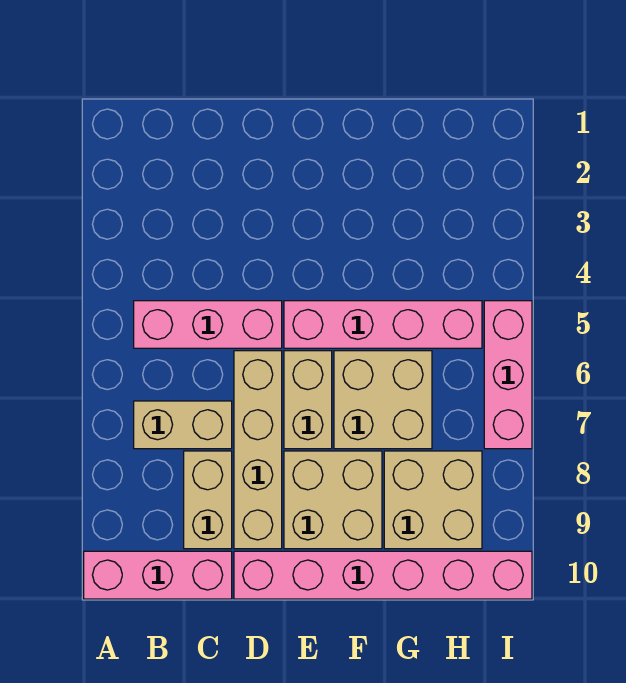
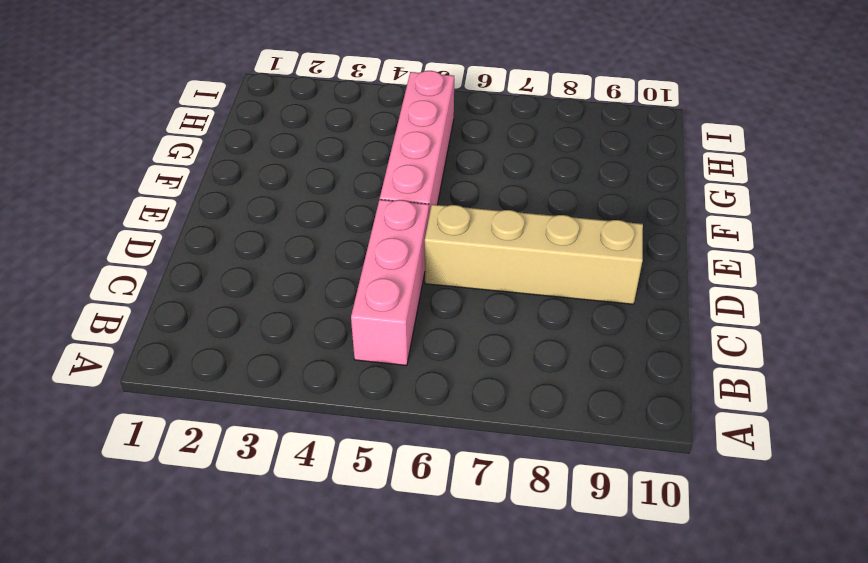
none -> pink brick A10:C10 level 1
none -> tan brick B7:C7 level 1
none -> tan brick C8:C9 level 1

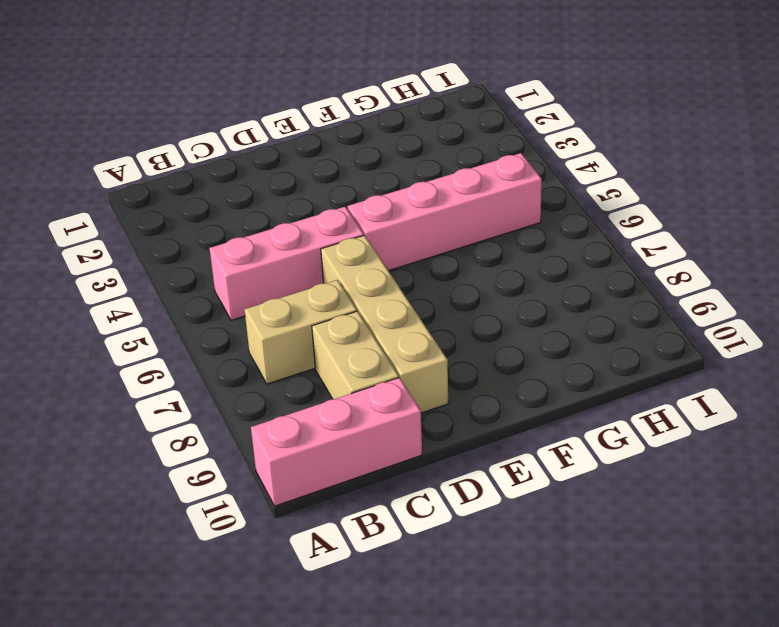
none -> pink brick D10:I10 level 1
none -> tan brick E6:E7 level 1
none -> tan brick E8:F9 level 1

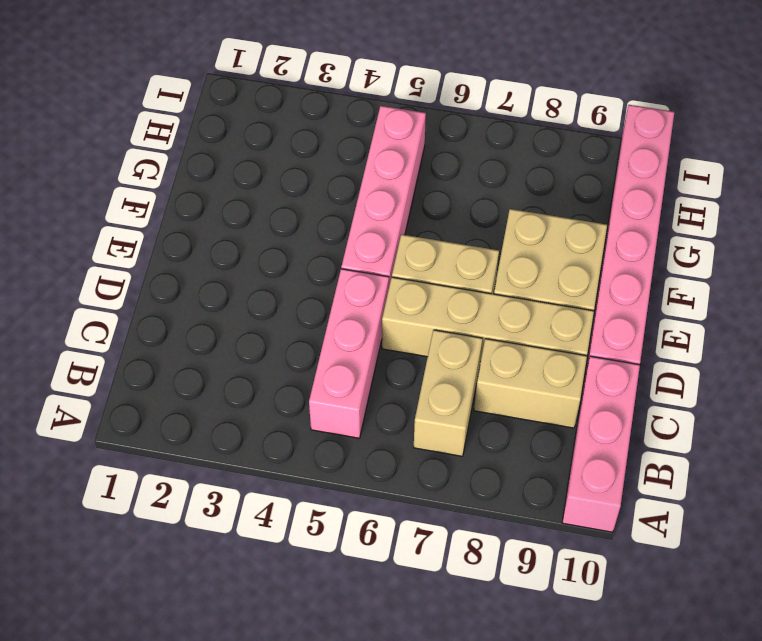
none -> tan brick F6:G7 level 1
none -> tan brick G8:H9 level 1
none -> pink brick I5:I7 level 1

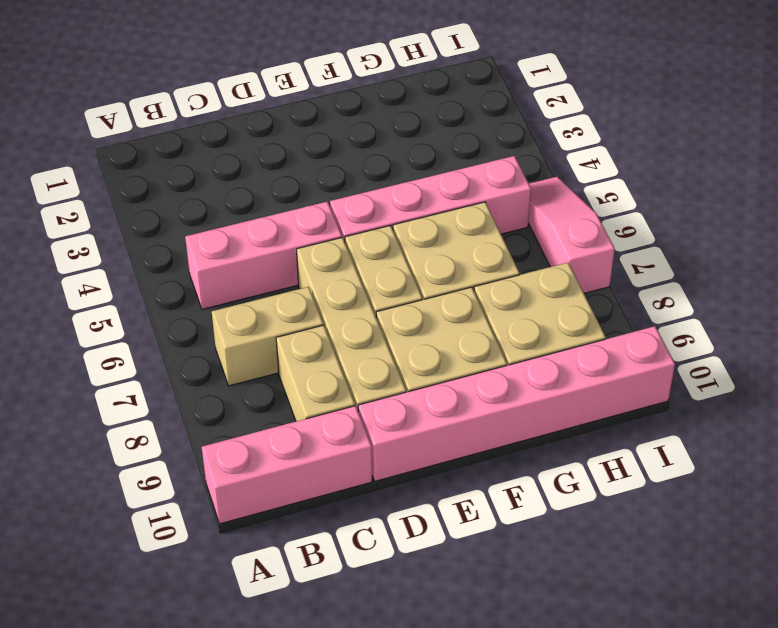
pink slope I5:I7 level 1 top 7 -> pink brick I5:I7 level 1

